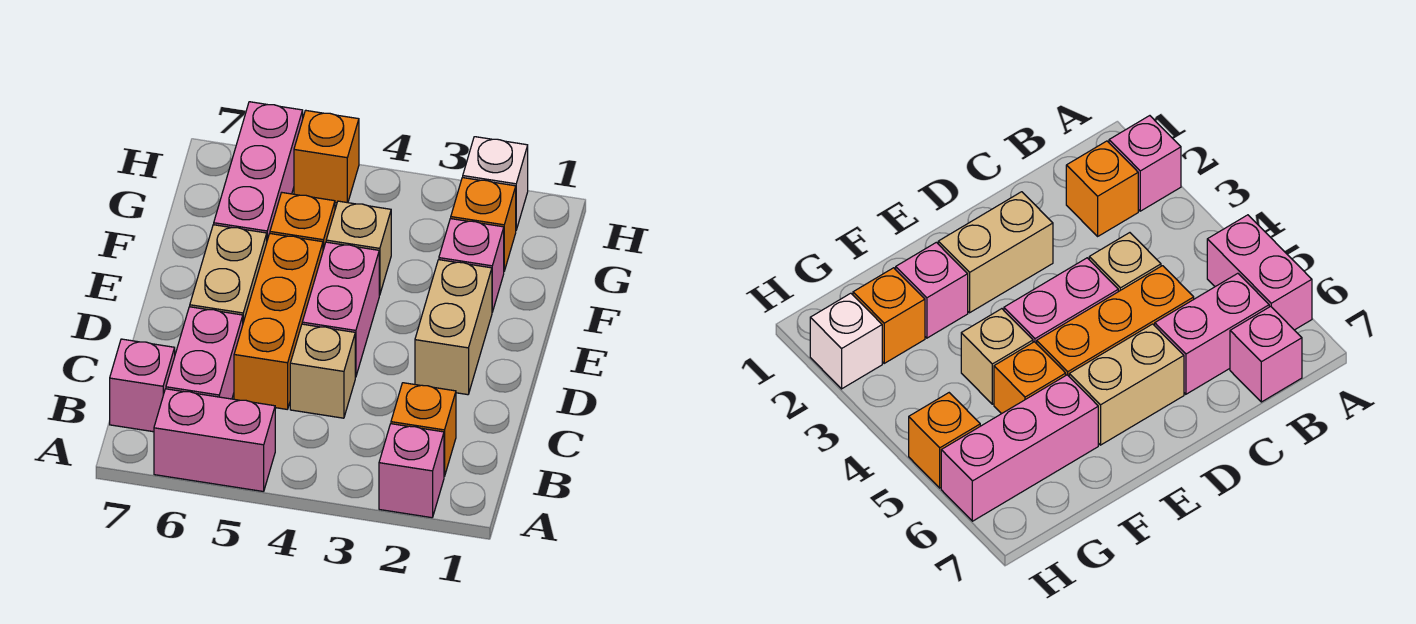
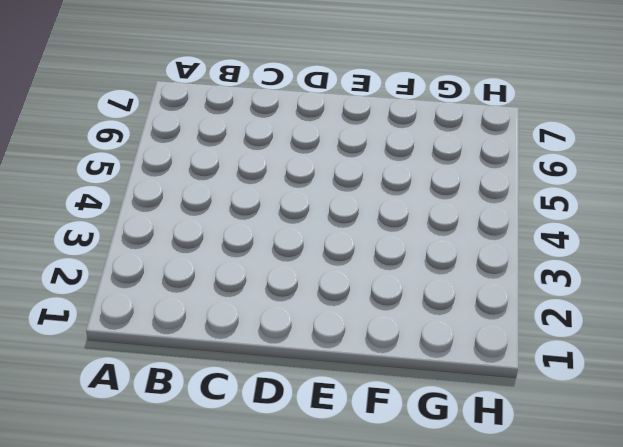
none -> pink brick A2 level 1
none -> pink brick A5:A6 level 1
none -> orange brick B2 level 1

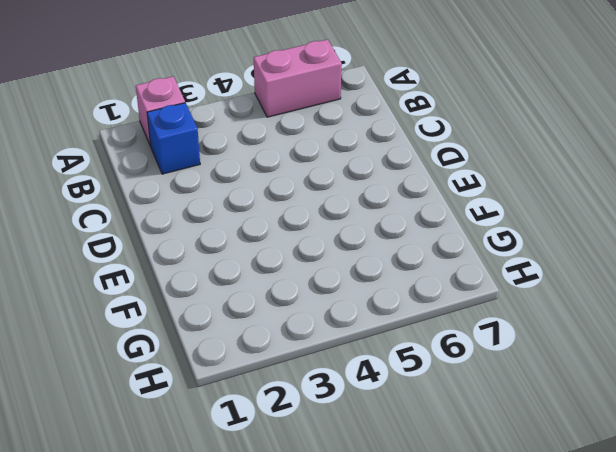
blue brick B2 level 1 -> orange brick B2 level 1
none -> pink brick B6:C6 level 1
none -> pink brick B7 level 1
none -> tan brick C4 level 1

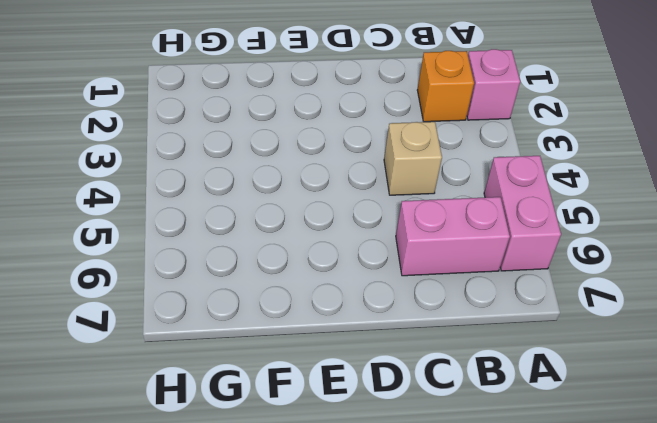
none -> pink brick B7 level 1
none -> orange brick C5:E5 level 1
none -> tan brick D2:E2 level 1

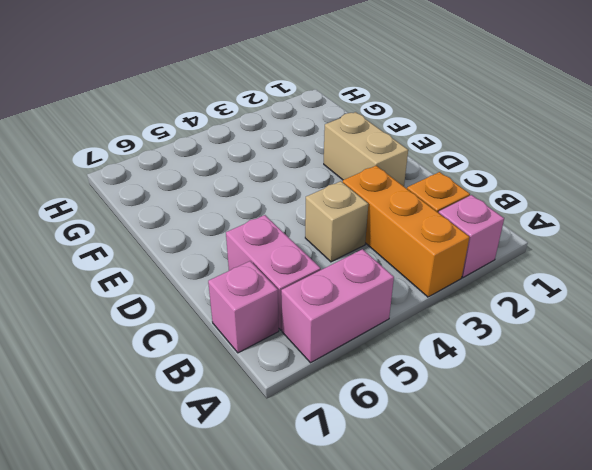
orange brick A3:C3 level 1 -> orange brick C5:E5 level 1
none -> pink brick D4:E4 level 1
none -> tan brick D6:E6 level 1
none -> pink brick F2 level 1

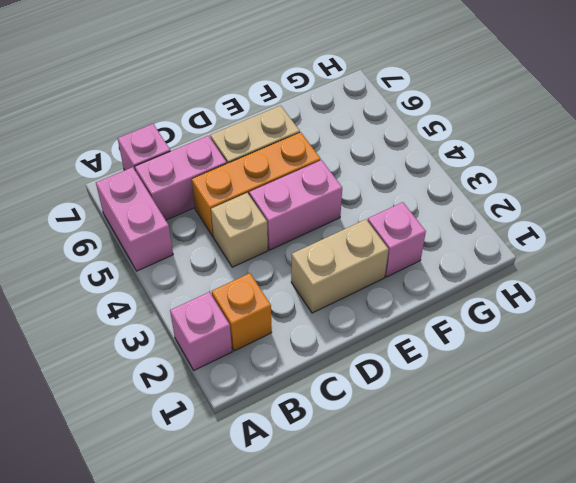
none -> tan brick F4 level 1
none -> orange brick F5 level 1
none -> pink brick F6:H6 level 1

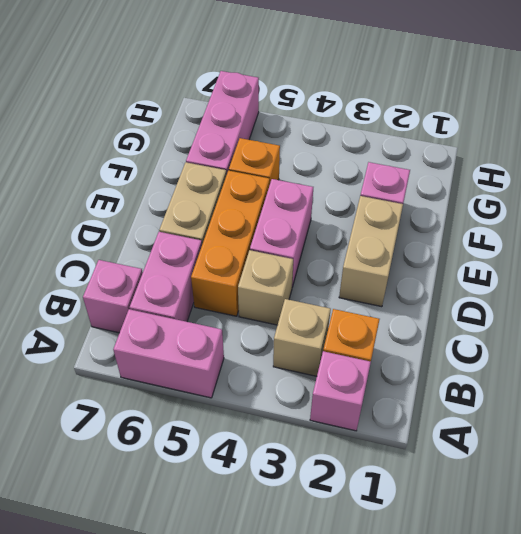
tan brick B3 level 1 -> tan brick F4 level 1
none -> orange brick G2 level 1
none -> white brick H2 level 1
none -> orange brick H5 level 1

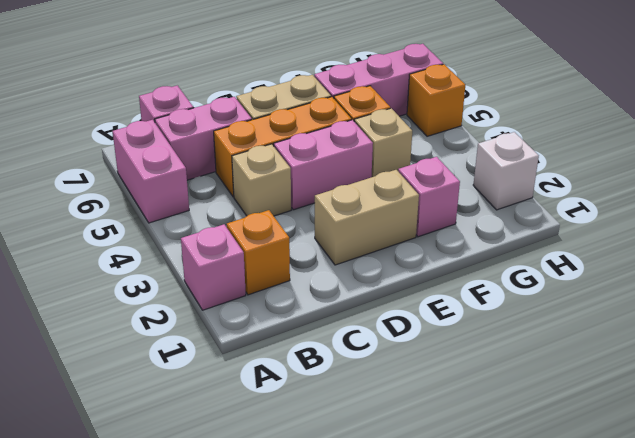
none -> orange brick G2 level 1

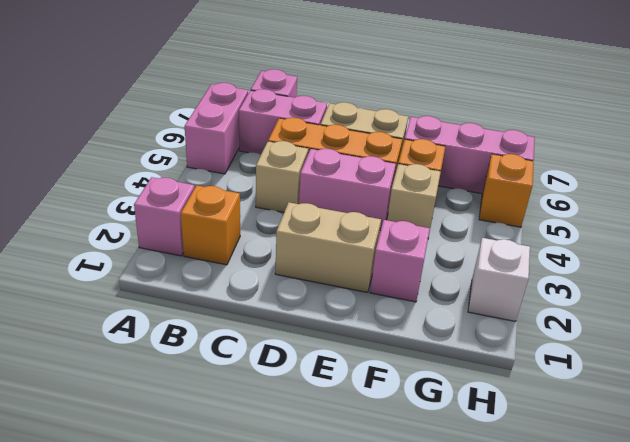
none -> orange brick G2 level 1

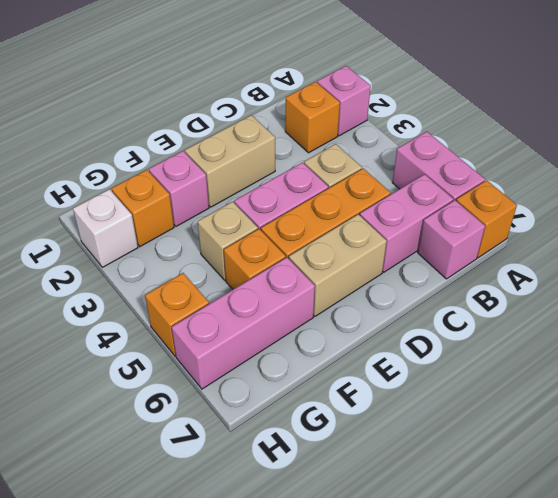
orange brick A7 level 1 -> none

